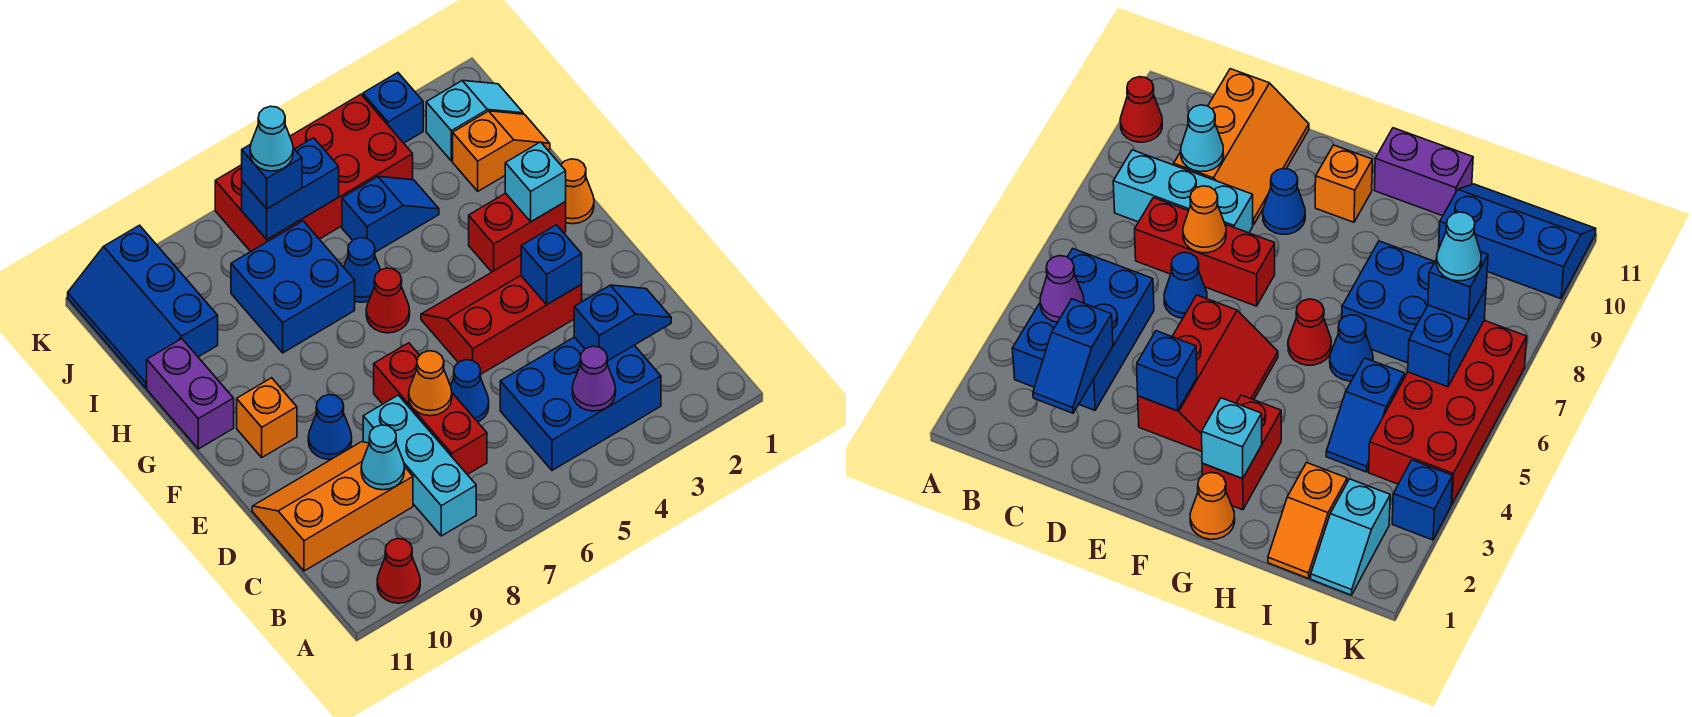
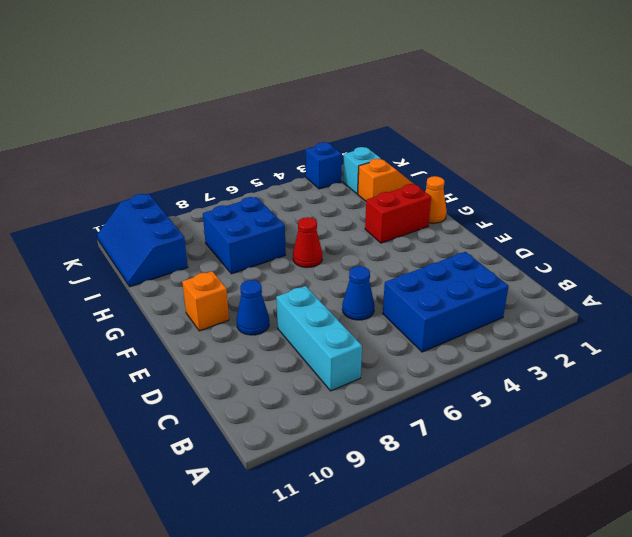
none -> red cone A10 level 1
none -> red brick C7:E7 level 1
none -> orange slope C9:D11 level 1 top C
none -> red slope E3:F5 level 1 top E

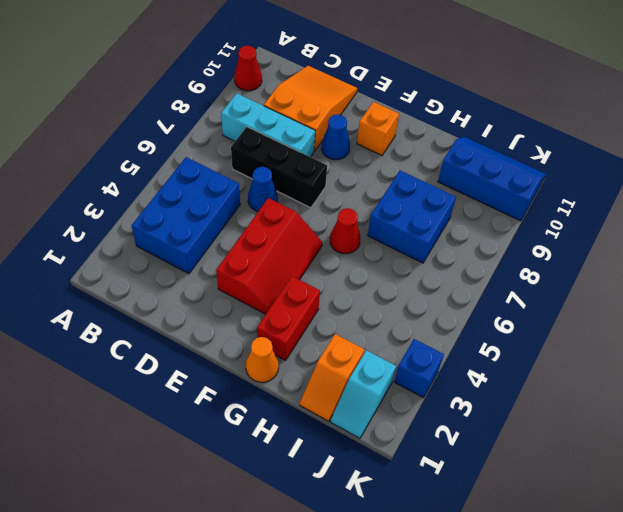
black brick C7:E7 level 1 -> red brick C7:E7 level 1
orange slope C9:D11 level 1 top 9 -> orange slope C9:D11 level 1 top C
none -> purple brick G11:H11 level 1
none -> blue cone H6 level 1
none -> blue slope I4:I5 level 1 top 5
none -> red brick J4:K7 level 1

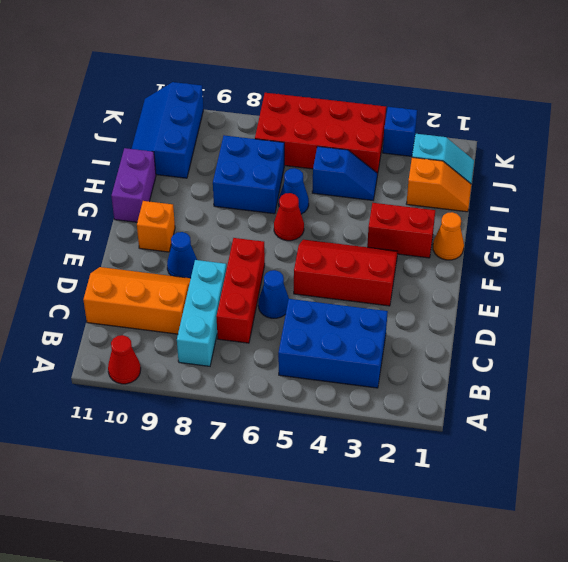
none -> purple cone B4 level 2
none -> blue slope C2:C3 level 2 top 3
none -> cyan cone C9 level 2
none -> orange cone D7 level 2

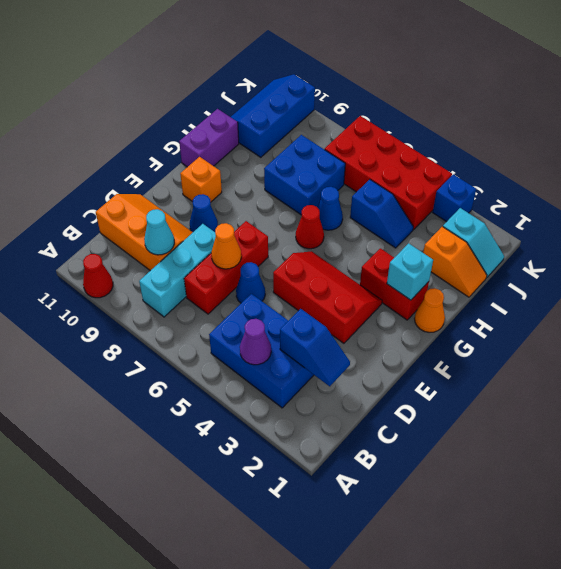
none -> blue brick E3 level 2
none -> blue brick J6:J7 level 2
none -> blue brick J7 level 3
none -> cyan cone J7 level 4

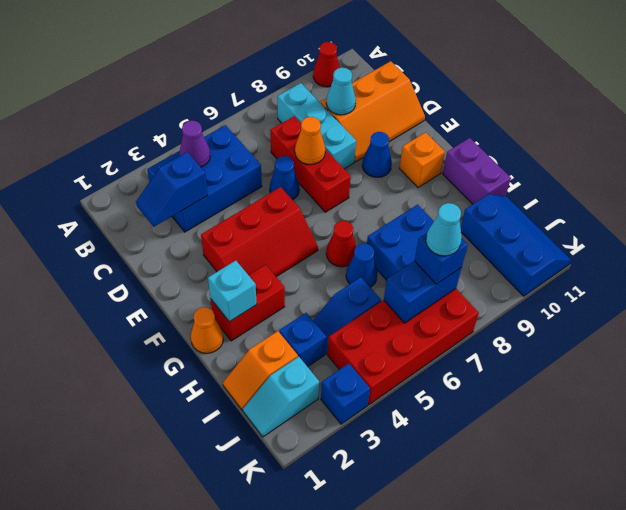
blue brick I3 level 1 -> blue brick E3 level 2

